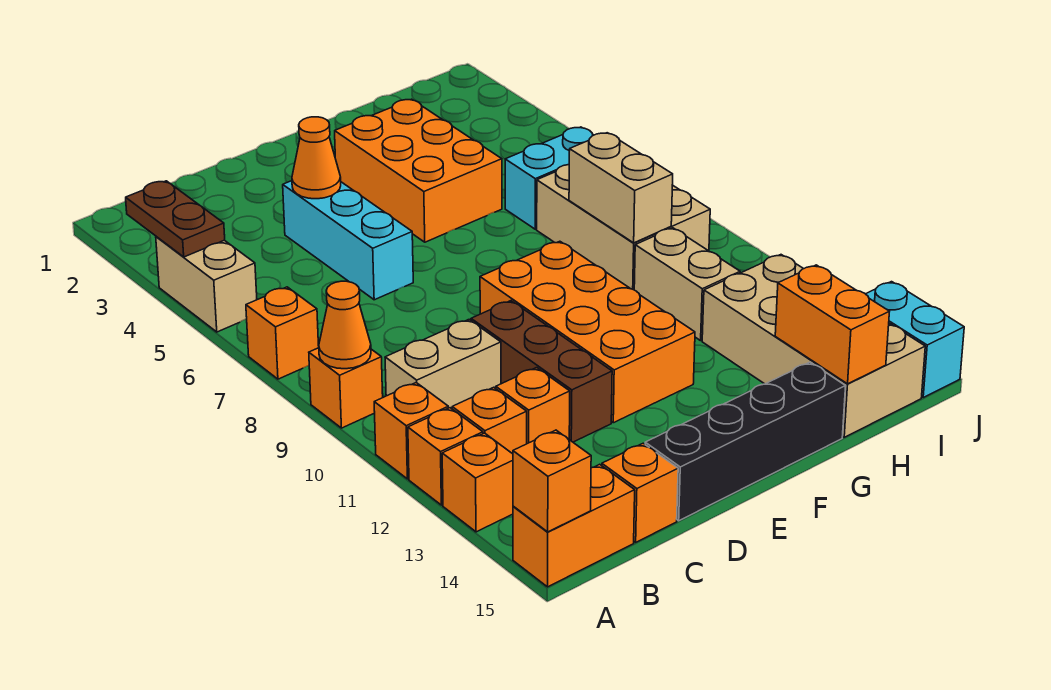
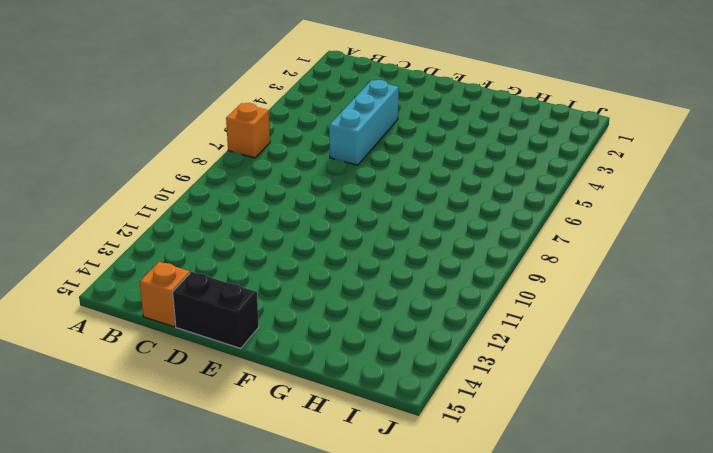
black brick D15:E15 level 1 -> black brick D15:G15 level 1
none -> tan brick A4:A5 level 1
none -> orange brick A9 level 1
none -> orange brick A11 level 1

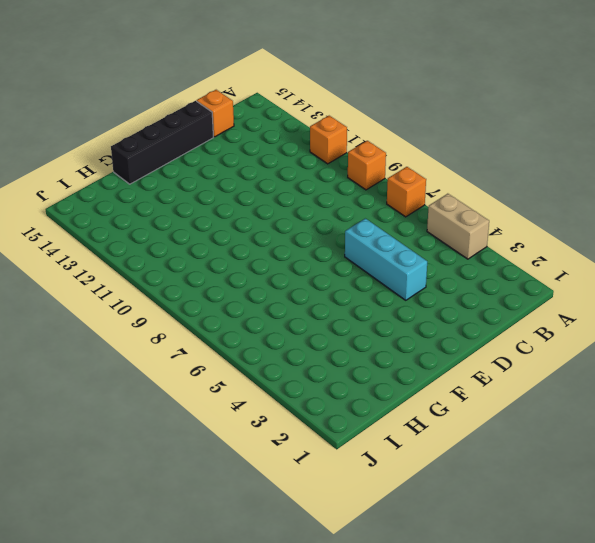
none -> orange brick A12 level 1
none -> orange brick A13 level 1
none -> orange brick A15:B15 level 1

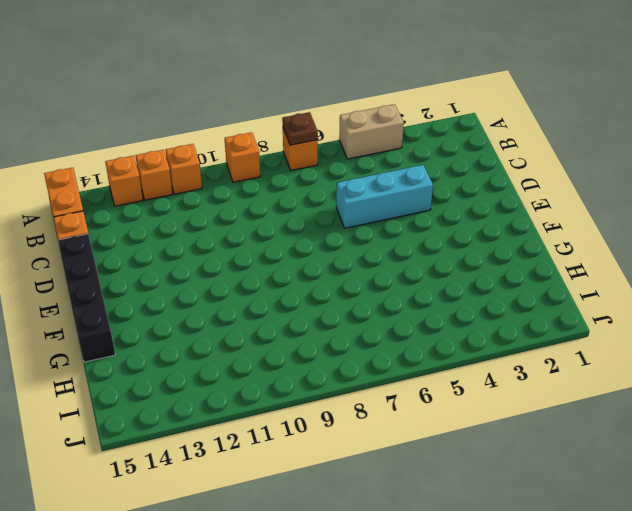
brown plate A7 level 2 -> none
none -> tan brick B10:C10 level 1
none -> orange brick B12 level 1
none -> orange brick C12 level 1

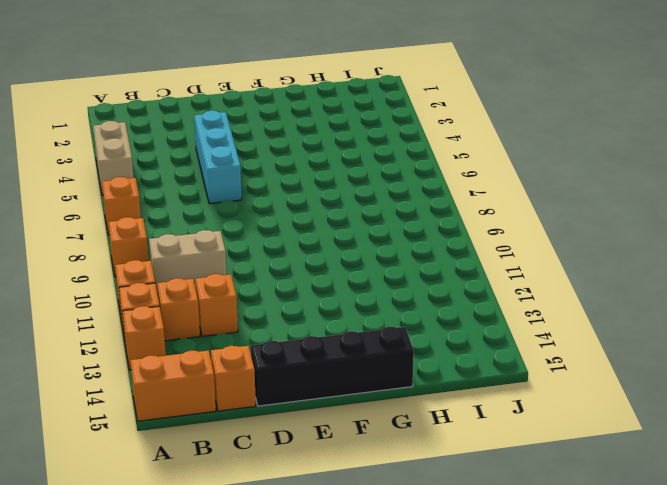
none -> brown brick D10:D12 level 1
none -> orange brick E9:F12 level 1
none -> orange brick F3:G5 level 1

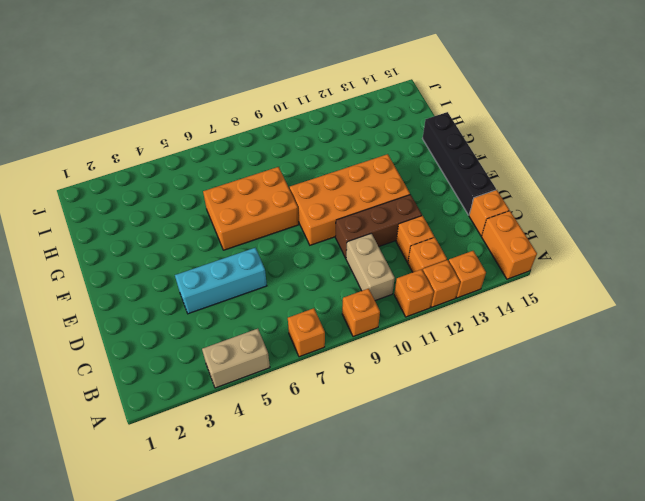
orange brick F6:G8 level 1 -> orange brick F3:G5 level 1
none -> cyan brick H6:I6 level 1
none -> tan brick H7:I9 level 1
none -> tan brick H10:H11 level 1

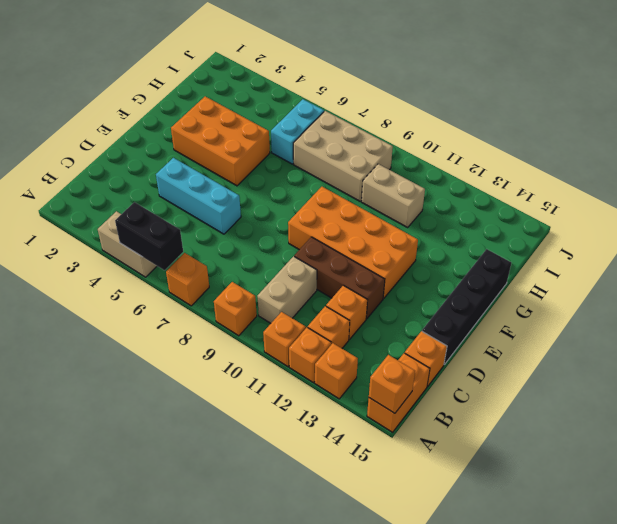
black brick A5:A6 level 2 -> none
none -> tan brick H12:I15 level 1
none -> cyan brick J14:J15 level 1
none -> brown plate A3:A4 level 2

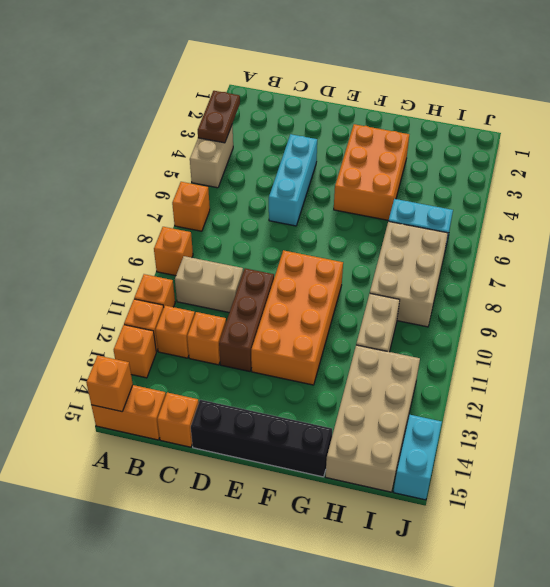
none -> orange cone A9 level 2
none -> orange cone D4 level 2
none -> tan brick H8:H9 level 2

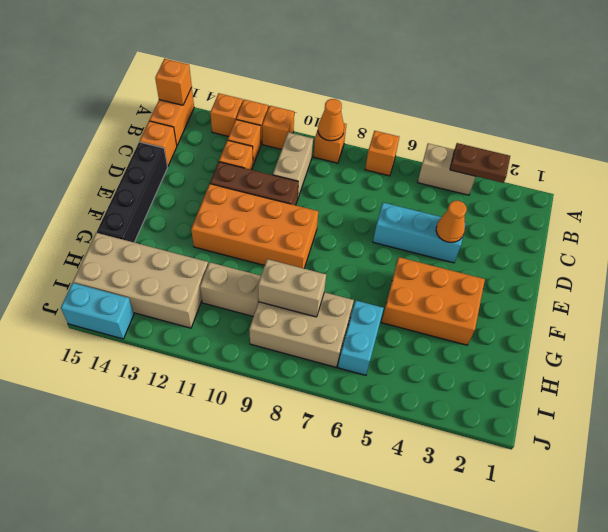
none -> orange brick H14:H15 level 2

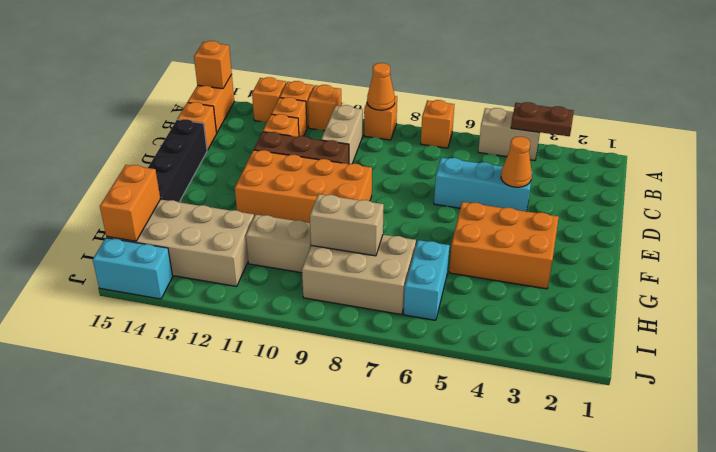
orange brick H15:I15 level 2 -> orange brick H14:H15 level 2

